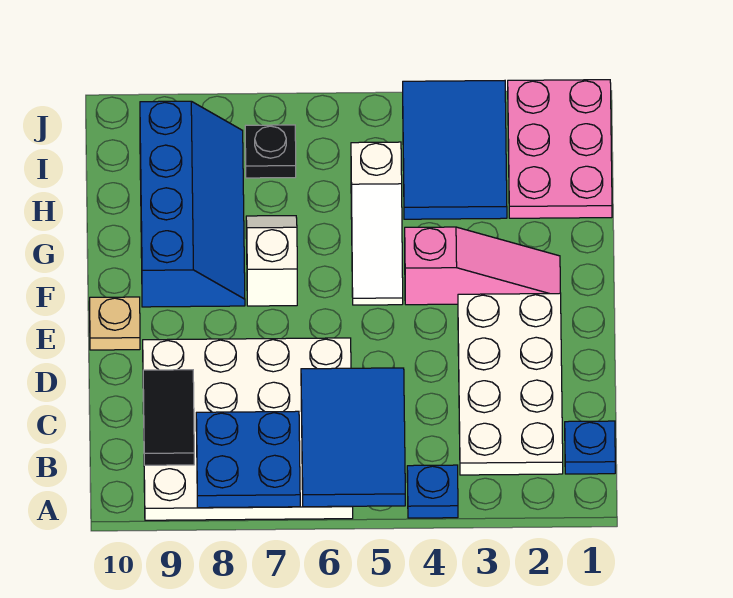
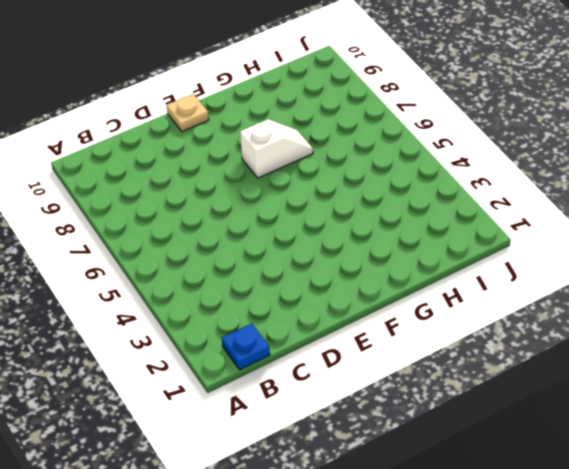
none -> blue plate A4 level 1
none -> white plate A6:D9 level 1
none -> white plate B2:E3 level 1

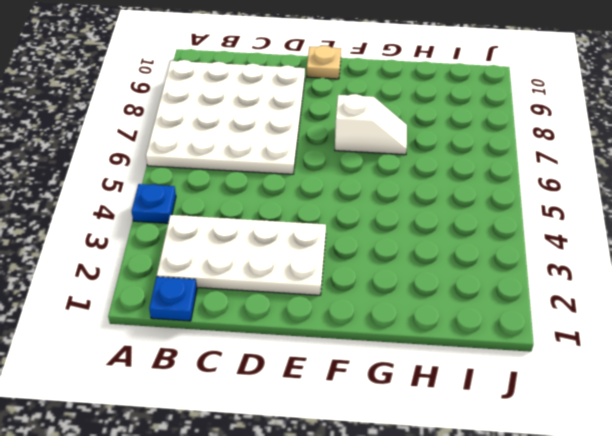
none -> pink slope F2:F4 level 1 top 4
none -> white slope F5:H5 level 1 top H
none -> blue slope F8:I9 level 1 top 9

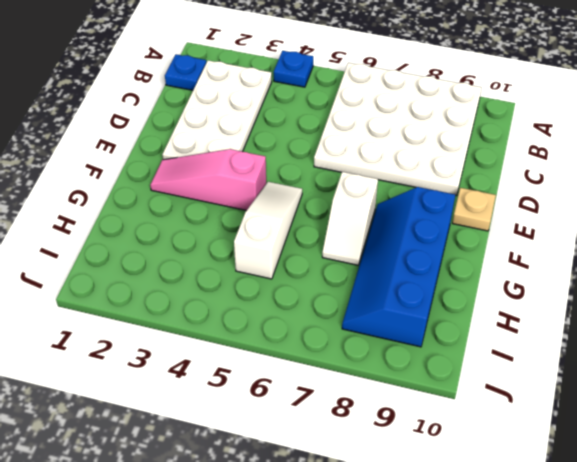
none -> pink plate H1:J2 level 1
none -> blue tile H3:J4 level 1
none -> black plate I7 level 1

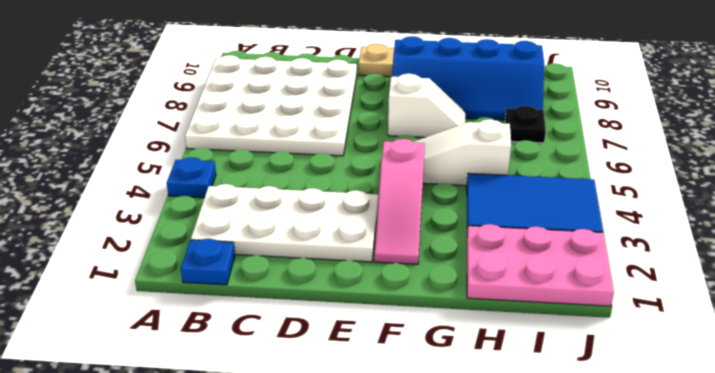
none -> blue tile A5:C6 level 2
none -> blue plate A7:B8 level 2
none -> black tile B9:C9 level 2

